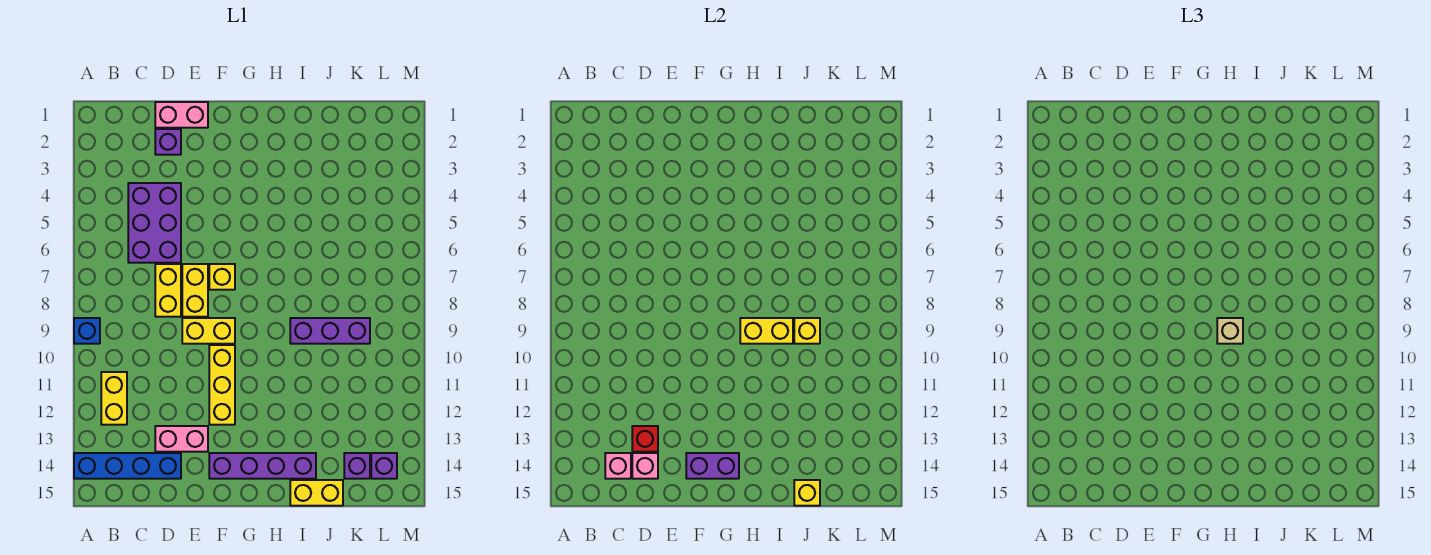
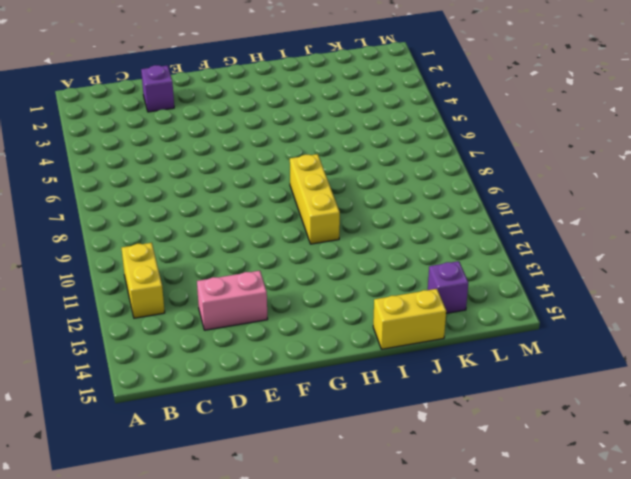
yellow brick H8:H10 level 1 -> yellow brick F10:F12 level 1
none -> blue brick A9 level 1
none -> blue brick A14:D14 level 1
none -> purple brick C4:D6 level 1

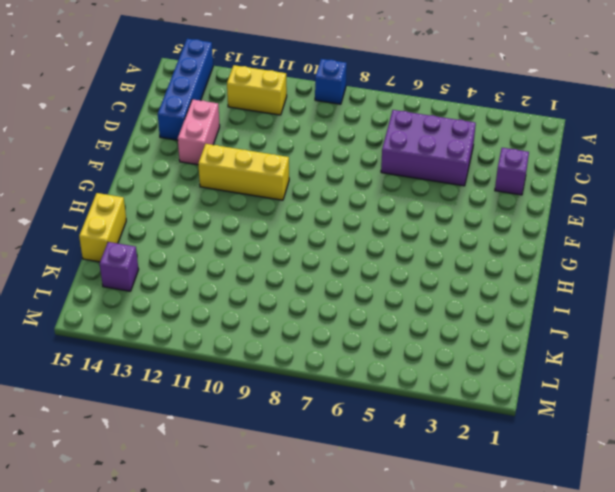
none -> pink brick D1:E1 level 1
none -> yellow brick D7:D8 level 1
none -> yellow brick E7:E8 level 1

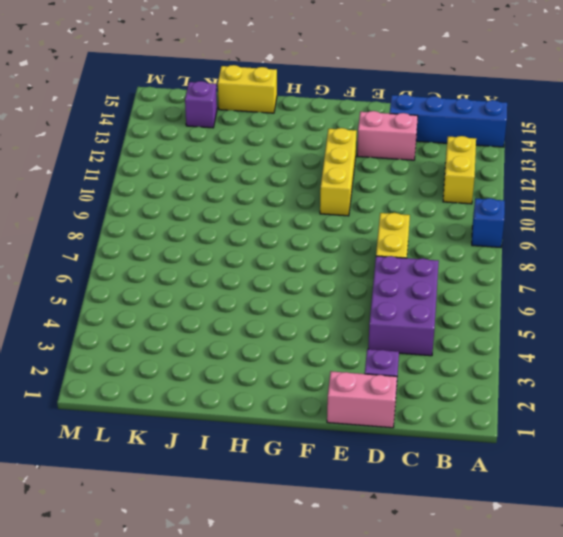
none -> yellow brick E7:E8 level 1
none -> yellow brick E9:F9 level 1
none -> yellow brick F7 level 1

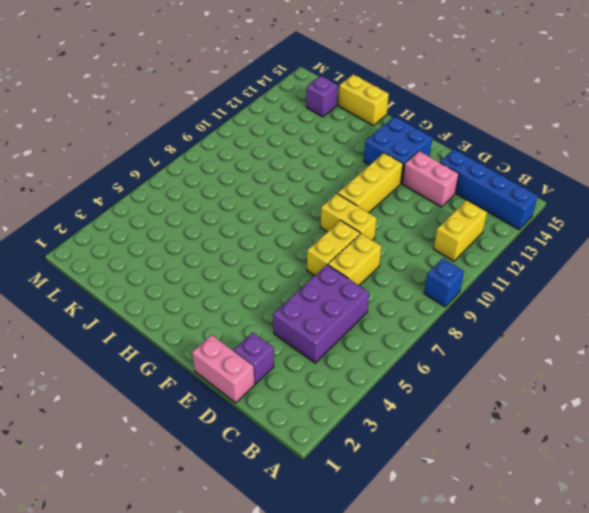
blue brick F13:G14 level 1 -> purple brick F14:I14 level 1
none -> yellow brick F7 level 1
none -> purple brick I9:K9 level 1
none -> purple brick L14 level 1

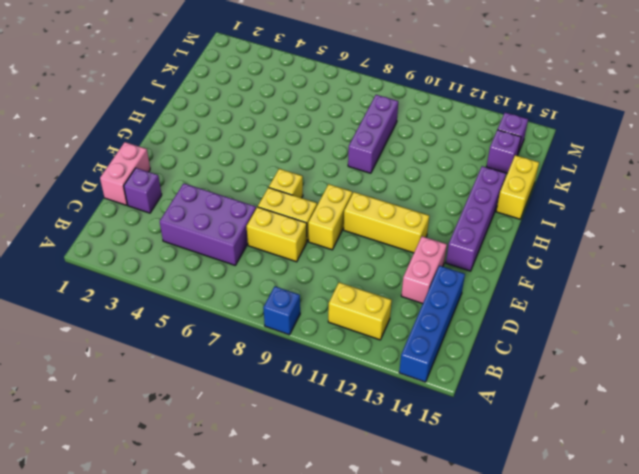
none -> pink brick C14 level 2
none -> red brick D13 level 2
none -> pink brick D14 level 2

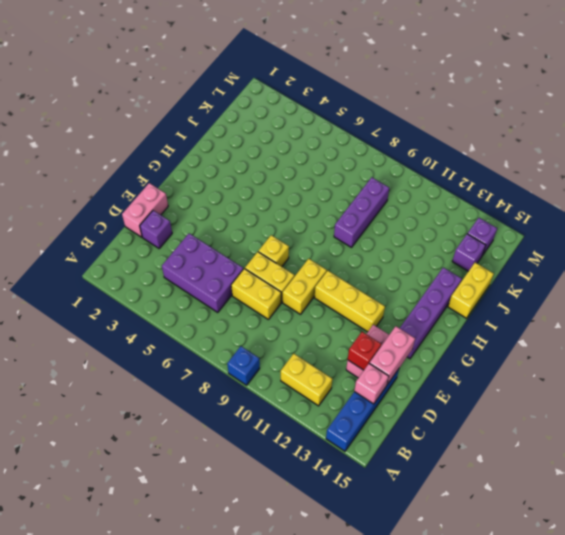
pink brick D14:E14 level 2 -> pink brick D14 level 2
none -> purple brick F14:G14 level 2
none -> yellow brick H9:I9 level 2
none -> yellow brick J9 level 2

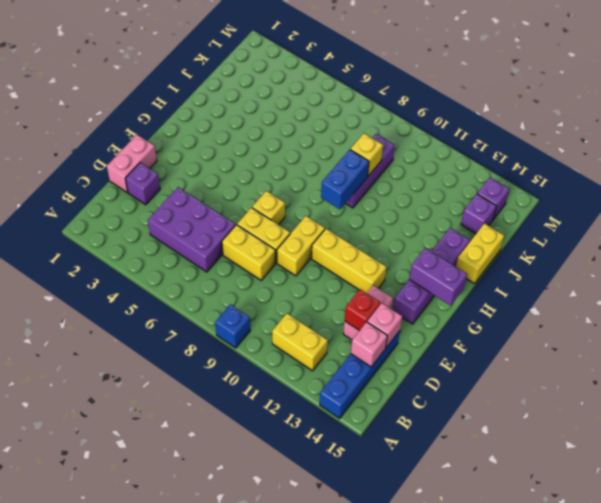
purple brick G14:G15 level 2 -> purple brick F14:G14 level 2
blue brick H9:I9 level 2 -> yellow brick H9:I9 level 2
none -> yellow brick J15 level 2
none -> tan brick H9 level 3

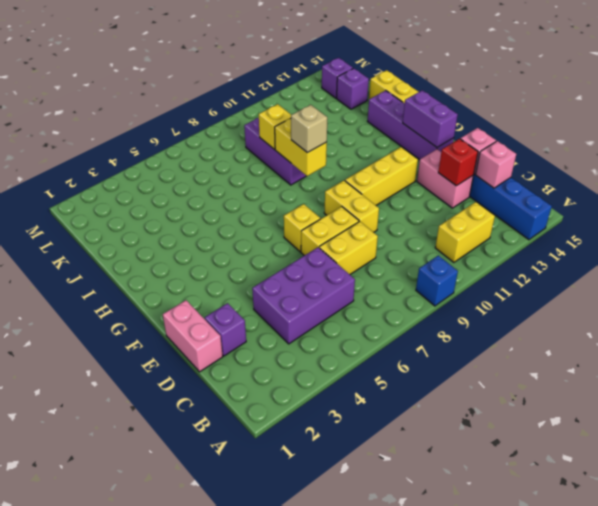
none -> yellow brick J15 level 2

